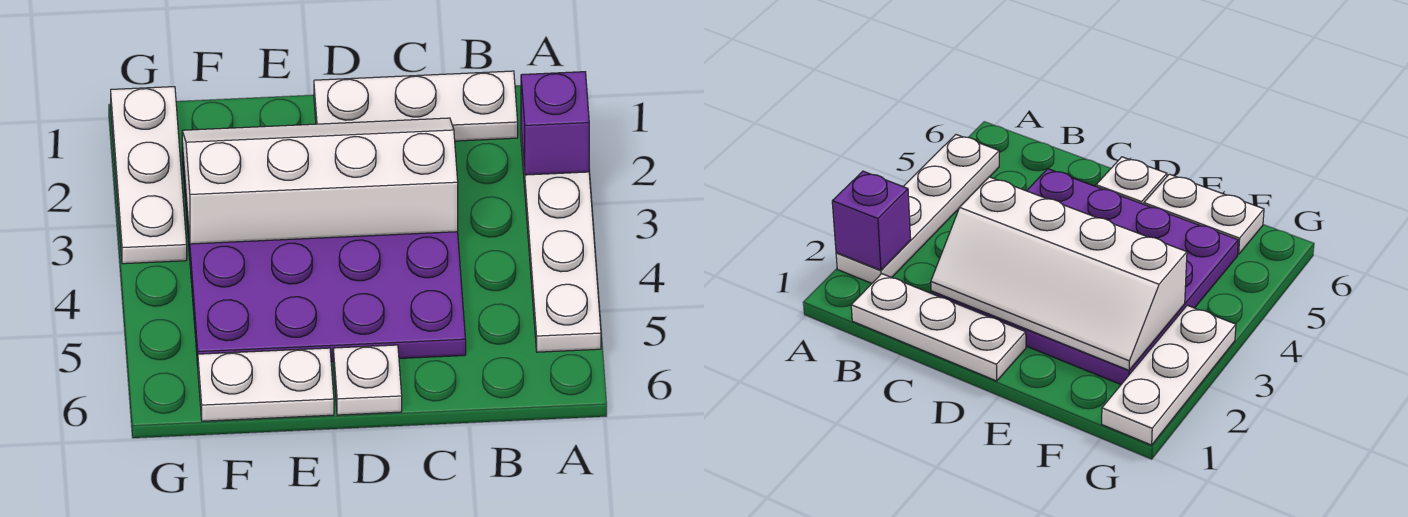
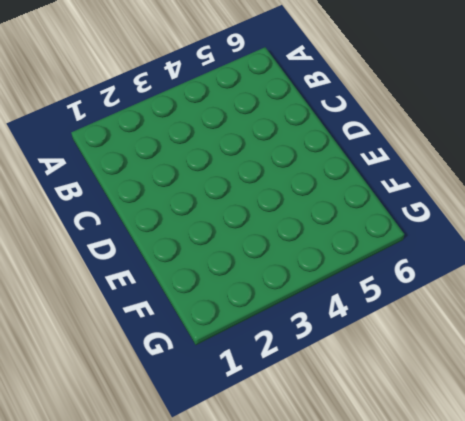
none -> white plate A2:A5 level 1
none -> white plate B1:D1 level 1

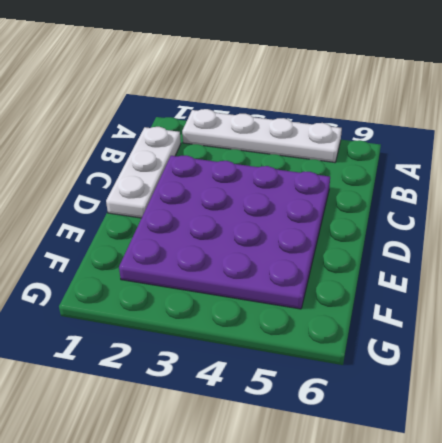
none -> white plate D6 level 1
none -> white plate E6:F6 level 1

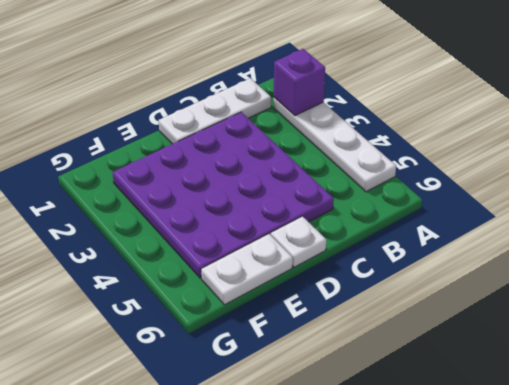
none -> white plate G1:G3 level 1
none -> white slope C2:F3 level 2 top 3

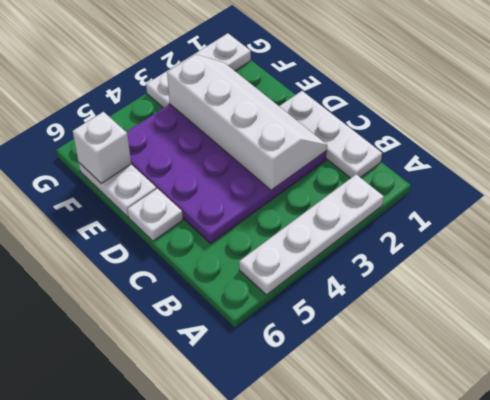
white brick F6 level 2 -> none
none -> purple brick A2 level 2

